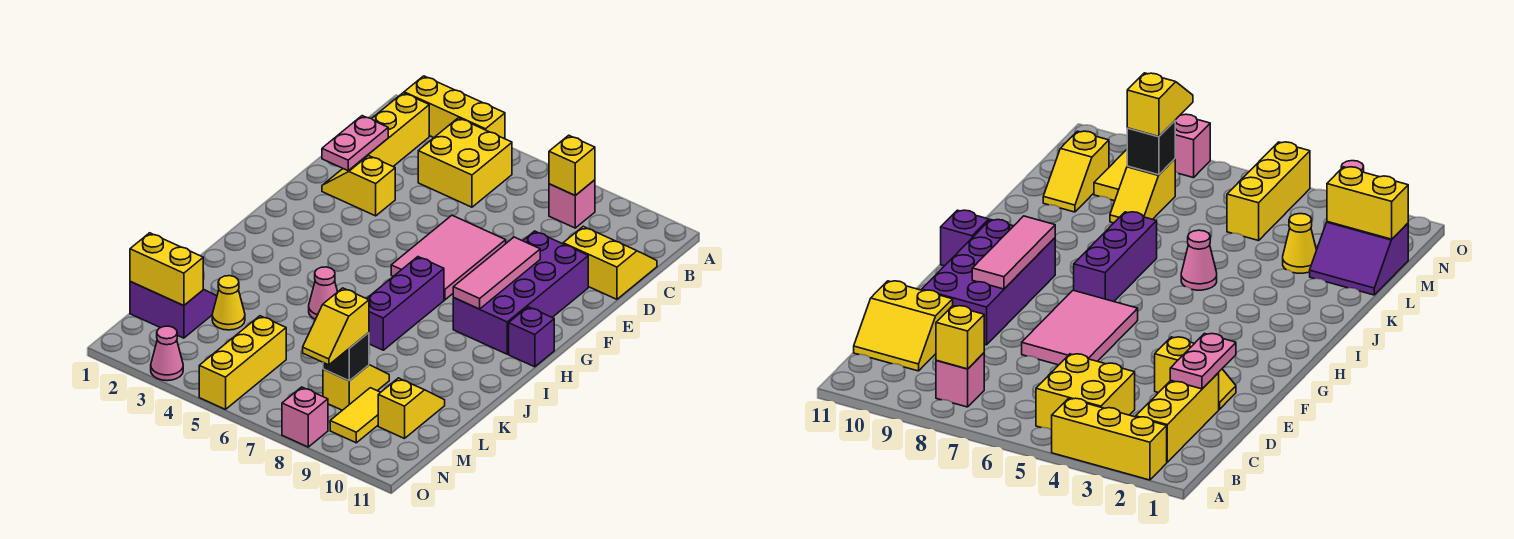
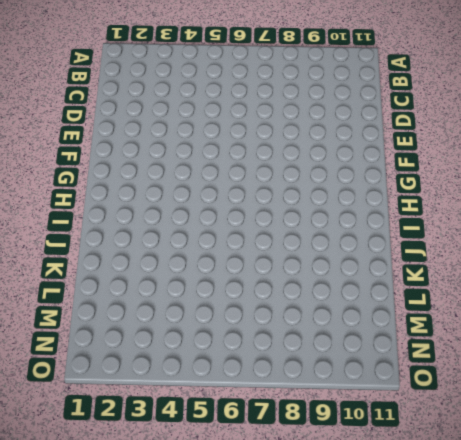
none -> yellow brick A2:A4 level 1
none -> yellow brick B2:D2 level 1
none -> yellow brick B4:C5 level 1

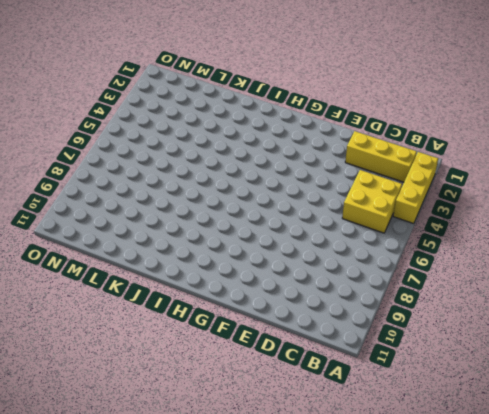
none -> pink brick B8 level 1
none -> yellow slope C10:D11 level 1 top D
none -> yellow slope E2:E3 level 1 top 3

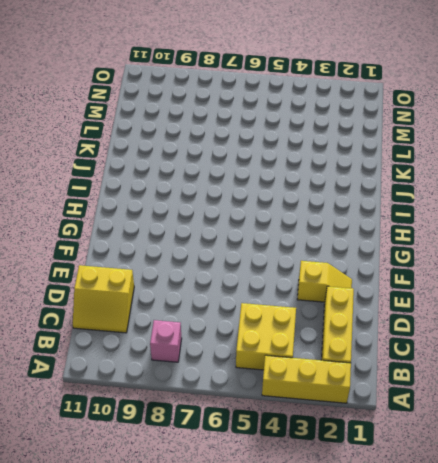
none -> pink tile E6:G7 level 1
none -> purple brick E9:H10 level 1
none -> purple brick H7:J7 level 1

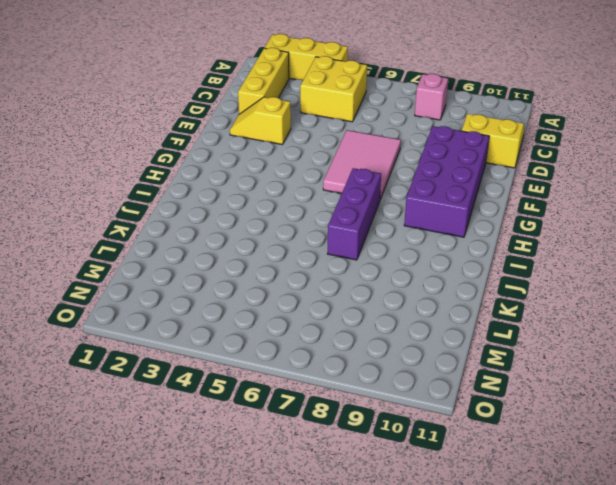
none -> purple brick H11 level 1
none -> pink cone J5 level 1
none -> purple slope L1:M2 level 1 top M

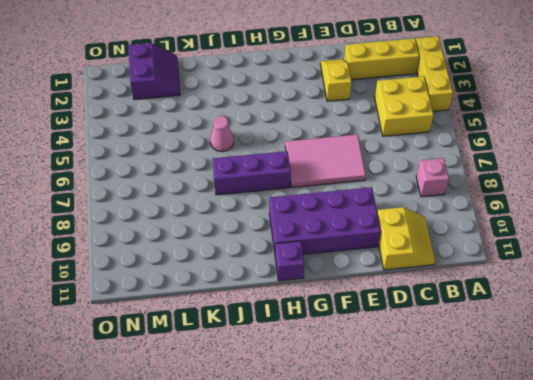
none -> yellow cone L3 level 1
none -> yellow slope L8:M8 level 1 top M
none -> yellow slope L10:M10 level 1 top M

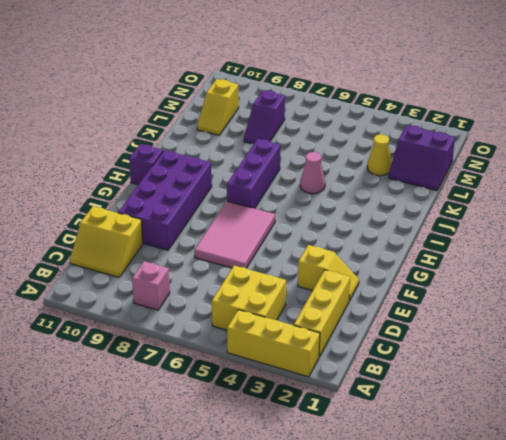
purple slope L8:M8 level 1 top M -> yellow slope L8:M8 level 1 top M
none -> yellow brick M5:O5 level 1
none -> yellow tile M9:N9 level 1
none -> pink cone O3 level 1

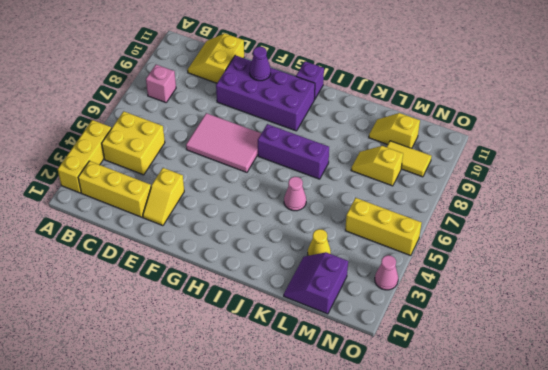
purple cone F10 level 2 -> none
none -> pink brick O8 level 1
none -> yellow brick B8 level 2
none -> pink plate D2:E2 level 2

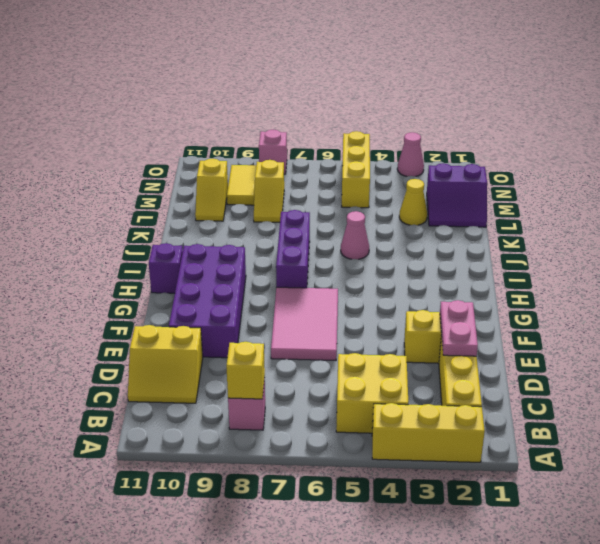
none -> pink tile F9:H9 level 2
none -> yellow brick M1:M2 level 2
none -> black brick M8 level 2

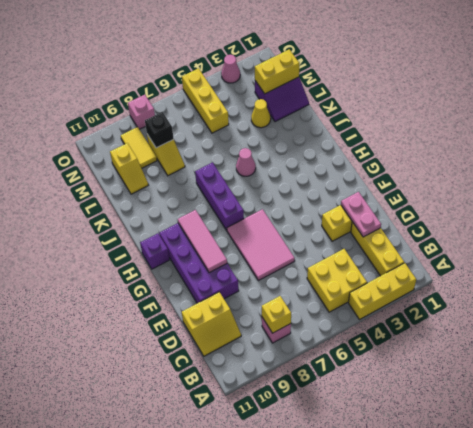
none -> yellow slope M8:N8 level 3 top M

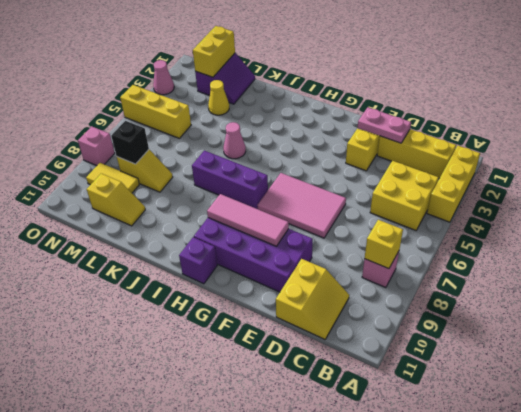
none -> yellow slope M8:N8 level 3 top M

